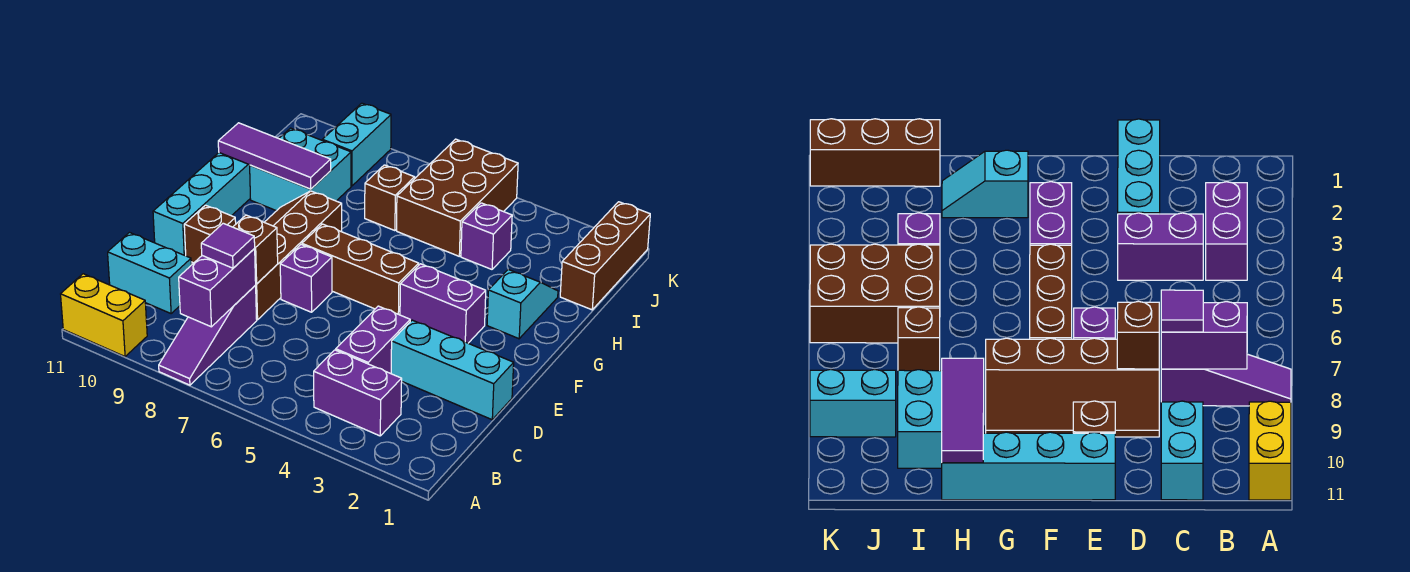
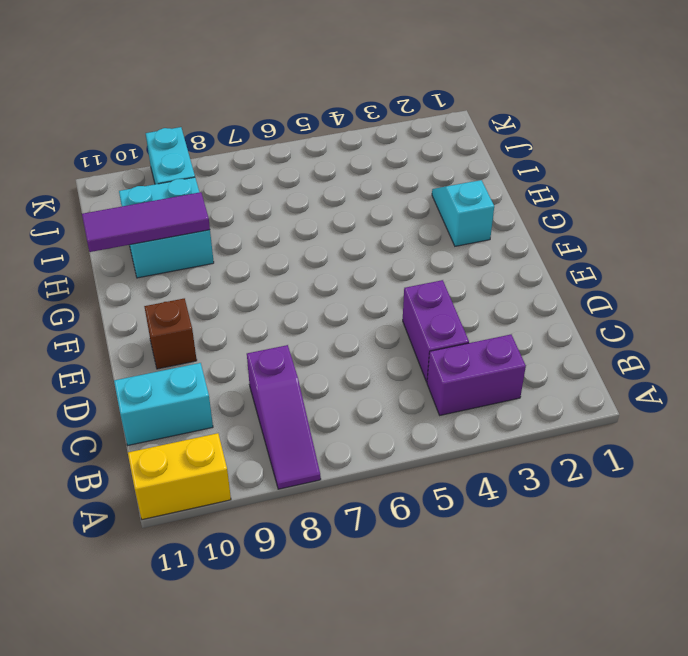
none -> cyan brick D1:D3 level 1
none -> brown slope D8:G9 level 1 top 8
none -> purple brick E7 level 1

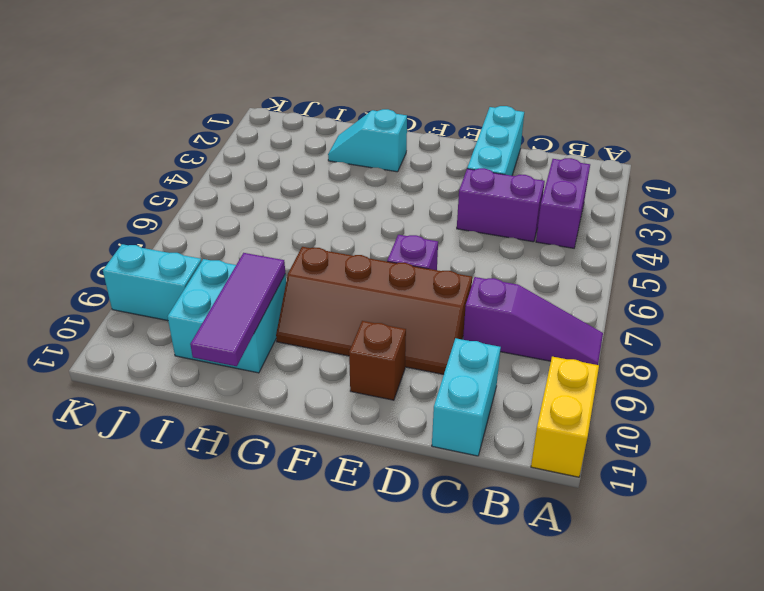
none -> cyan brick E11:H11 level 1
none -> purple brick F3:F4 level 1
none -> brown brick F5:F7 level 1

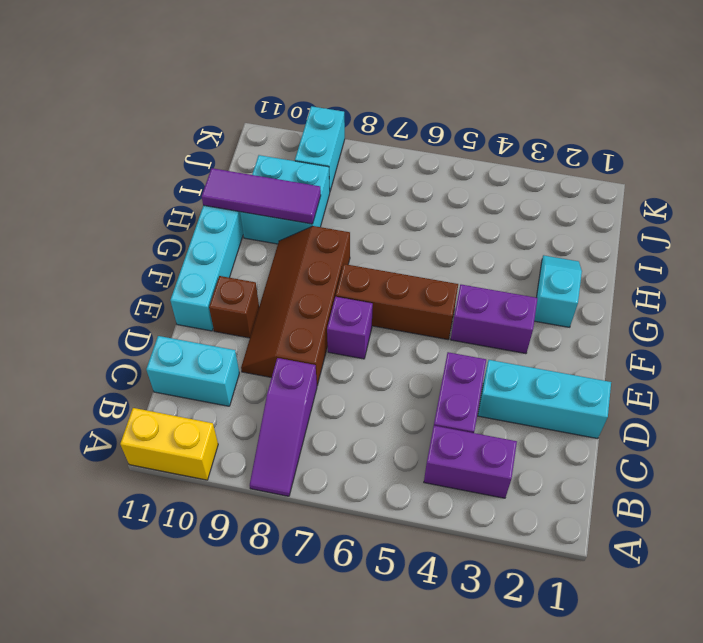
none -> brown brick I1:K1 level 1
none -> purple brick I4 level 1
none -> brown brick I5:K6 level 1

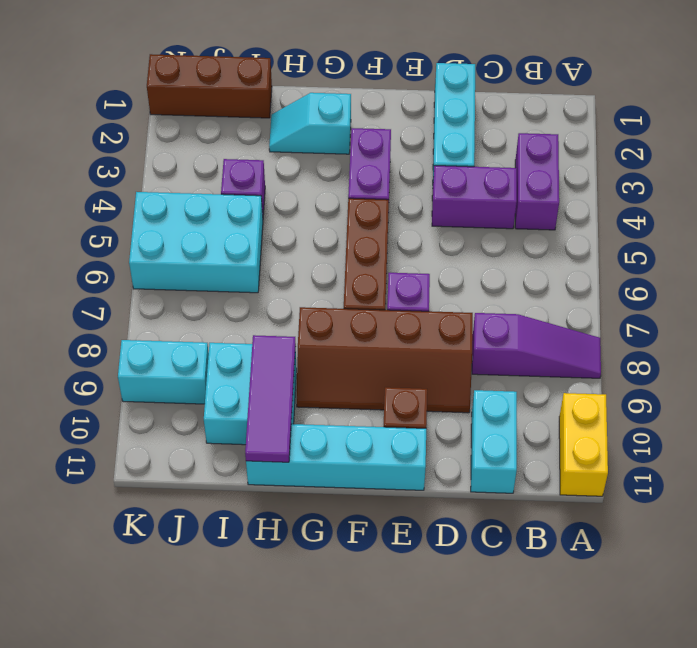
cyan brick I5:K6 level 1 -> brown brick I5:K6 level 1
none -> brown brick I7 level 1
none -> purple brick B8:C8 level 2
none -> brown brick D8 level 2

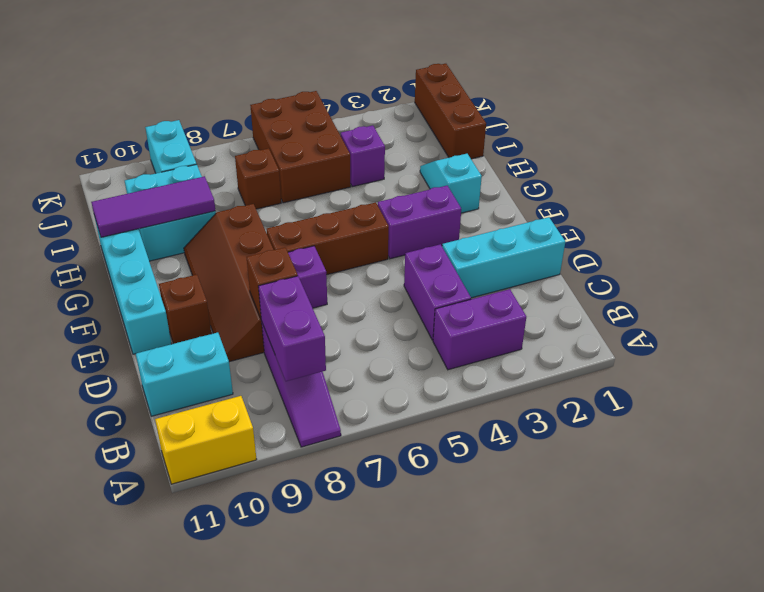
none -> purple tile C8 level 3

